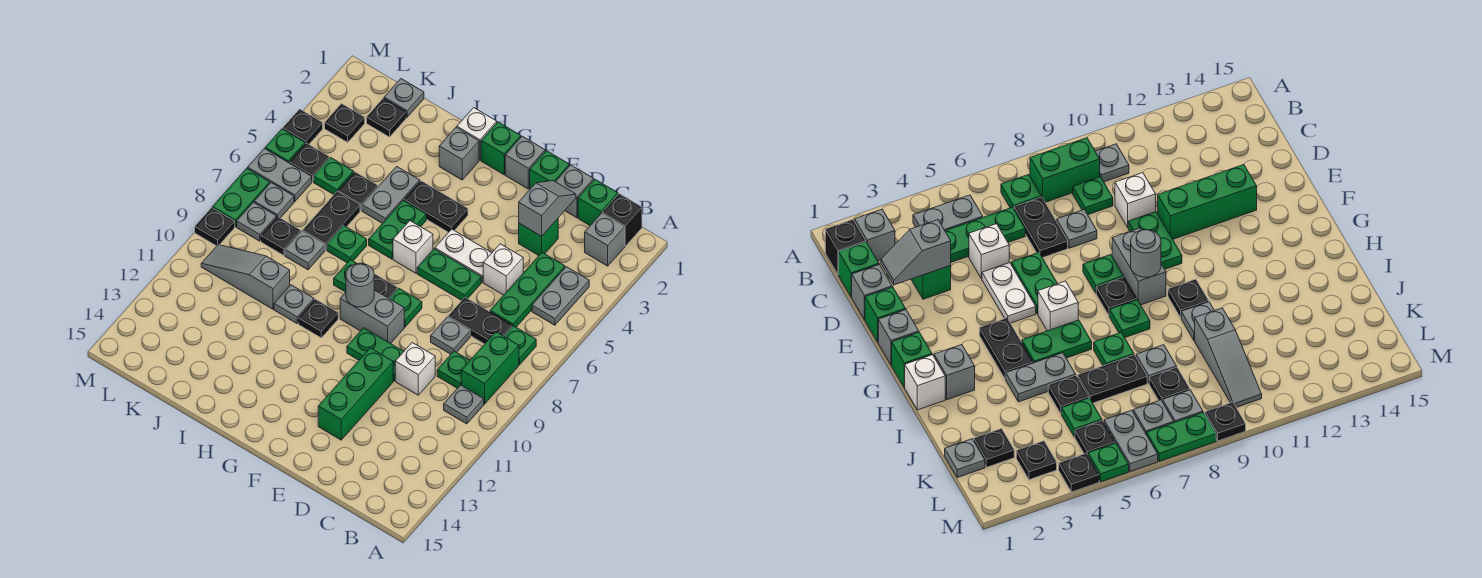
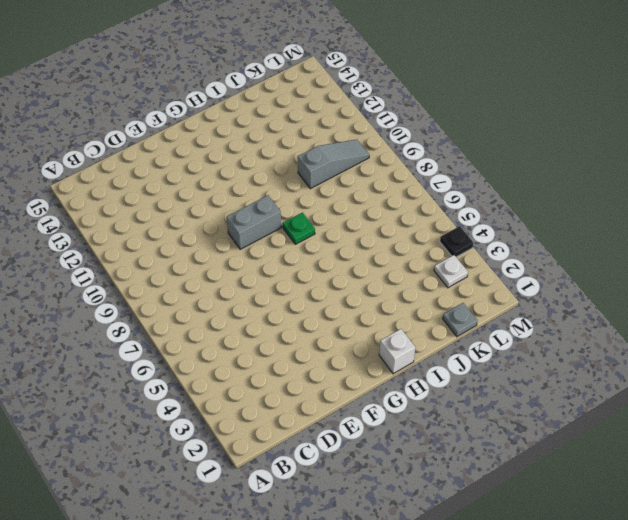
white plate L3 level 1 -> black plate L3 level 1
none -> black brick B1 level 1
none -> grey brick B2 level 1
none -> grey plate B4:B5 level 1
none -> green plate B7 level 1

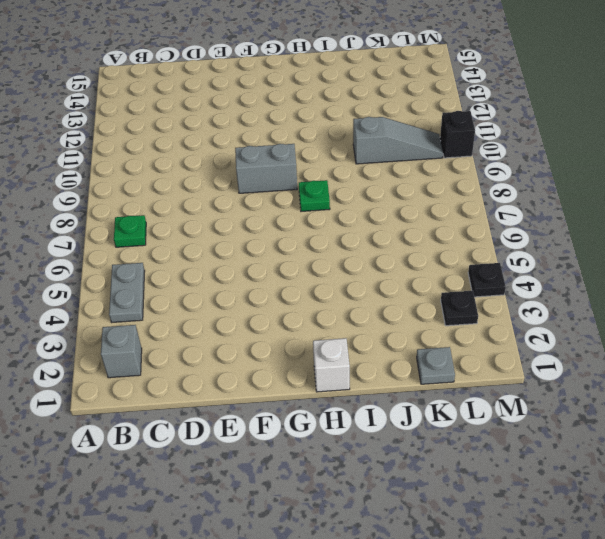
black brick M10 level 1 -> black brick B1 level 1
none -> green brick B8:B9 level 1
none -> grey plate B10 level 1
none -> green brick C1 level 1
none -> green plate C4:C6 level 1

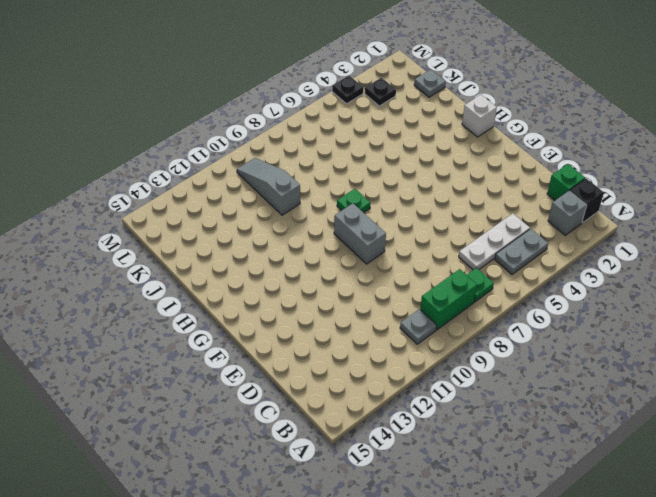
white plate C4:C6 level 1 -> green plate C4:C6 level 1
none -> black plate C7:D7 level 1
none -> green plate C9 level 1
none -> grey brick D1 level 1
none -> green brick D3 level 1

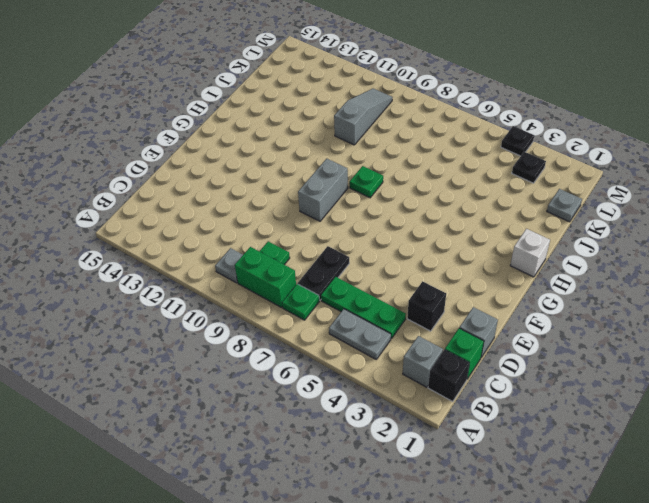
black brick D3 level 1 -> green brick D3 level 1
none -> white brick D5 level 1
none -> grey plate D8 level 1
none -> white brick D10 level 1
none -> green brick E1 level 1

